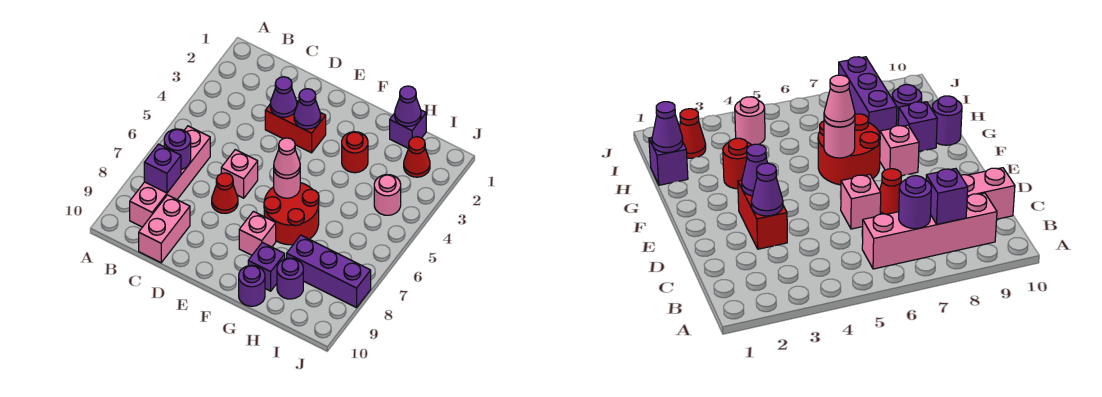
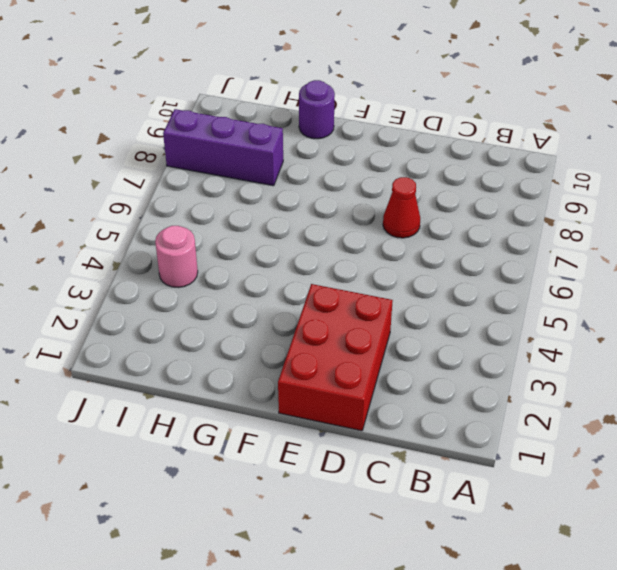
red brick D1:E3 level 1 -> red brick D3:E3 level 1
none -> pink brick B6:B9 level 1
none -> pink brick C9:C10 level 1
none -> pink brick D6 level 1

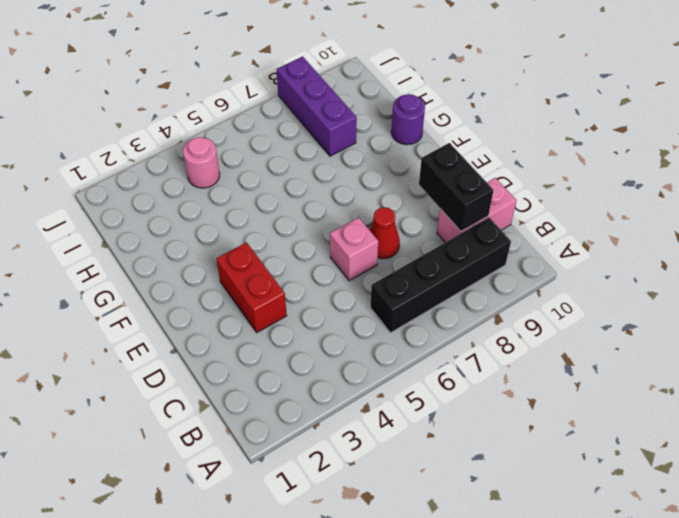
black brick B6:B9 level 1 -> pink brick B6:B9 level 1
black brick C9:D9 level 2 -> none
none -> red round brick F6:G7 level 1
none -> pink brick F8 level 1
none -> red round brick G3 level 1

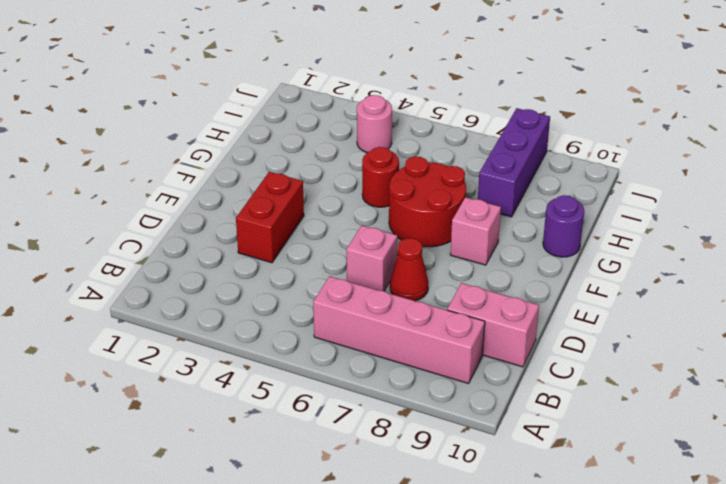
red round brick G5 level 1 -> red round brick G3 level 1
none -> purple brick G9 level 1
none -> purple brick H1 level 1
none -> purple round brick H9 level 1

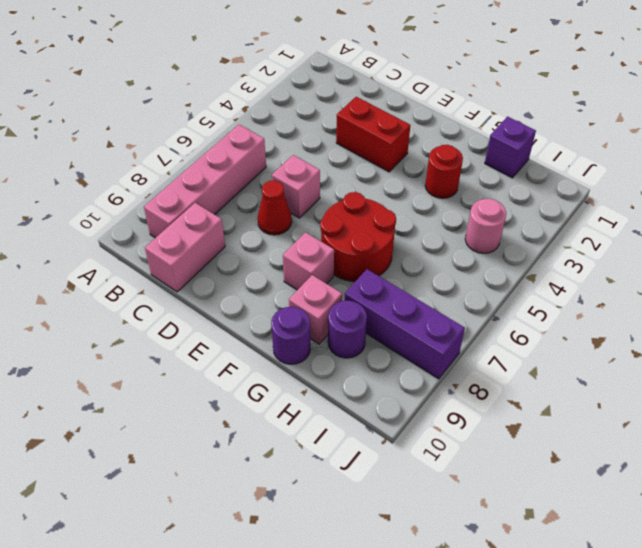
pink brick G9 level 1 -> purple brick G9 level 1
none -> red cone I2 level 1
none -> purple round brick B7 level 2
none -> purple brick B8 level 2

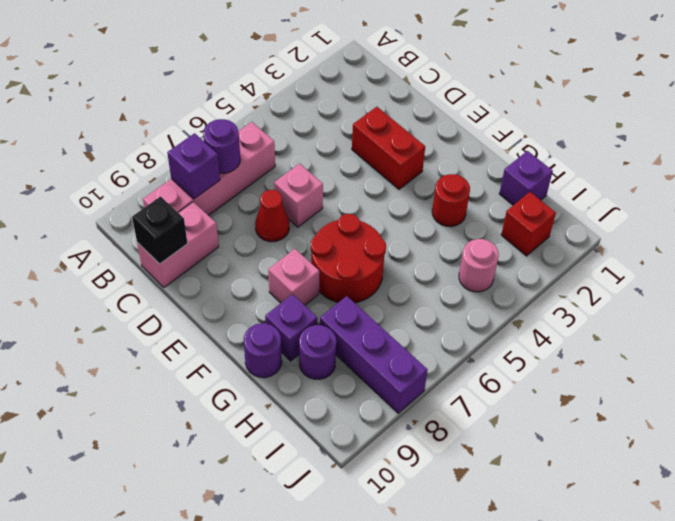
black brick C10 level 2 -> none
red brick I2 level 1 -> red cone I2 level 1
none -> purple cone D3 level 2
none -> purple cone E3 level 2
none -> pink round brick F6 level 2

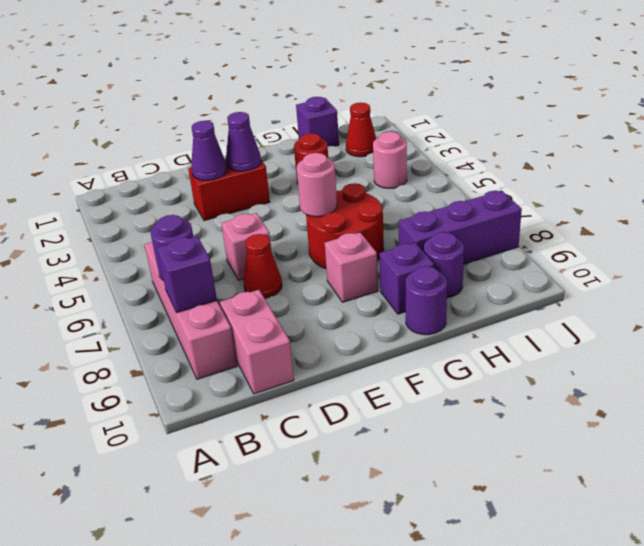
none -> purple cone H1 level 2
none -> pink cone F6 level 3

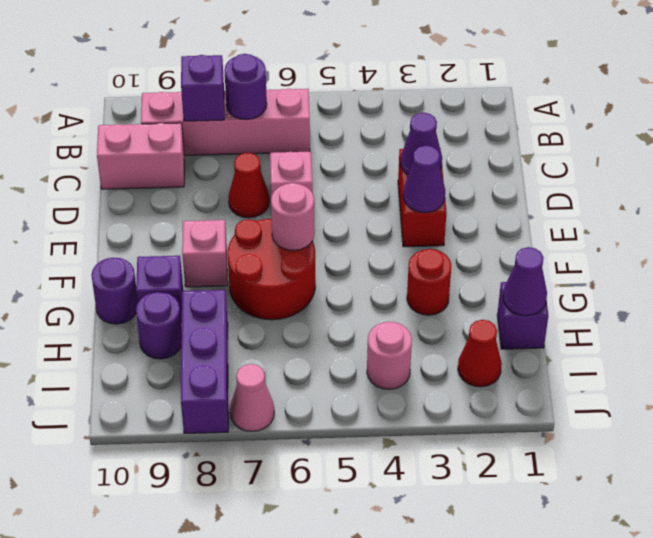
pink cone J7 level 1 -> pink cone F6 level 3

